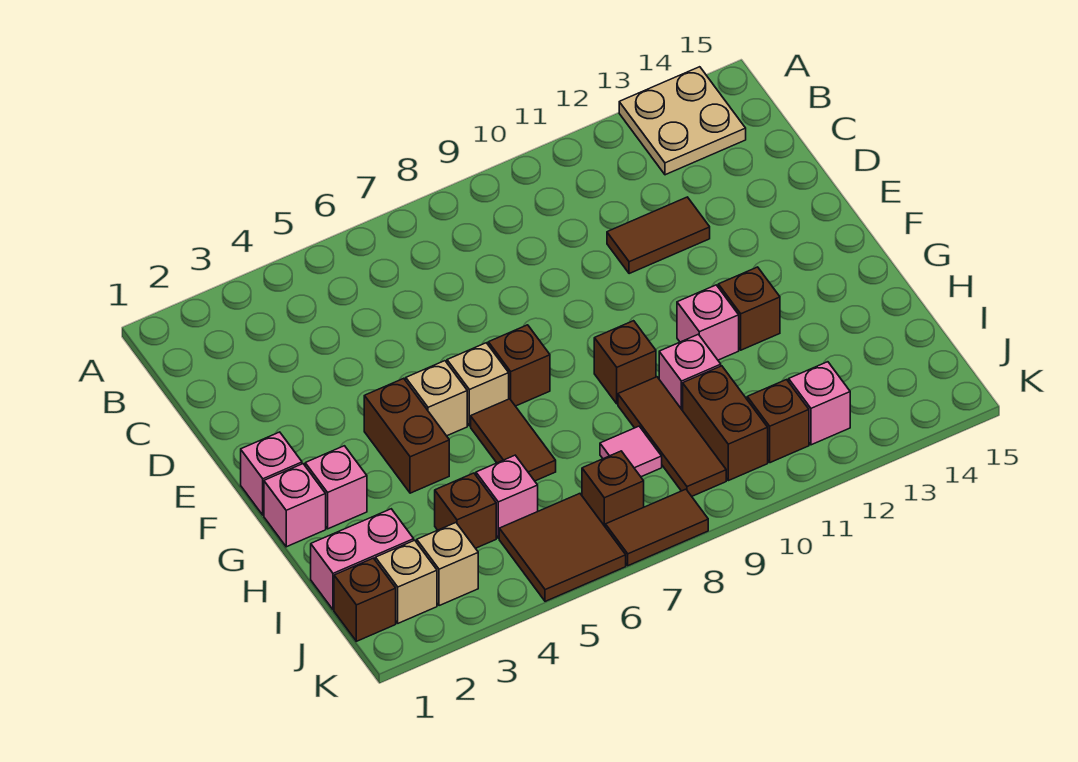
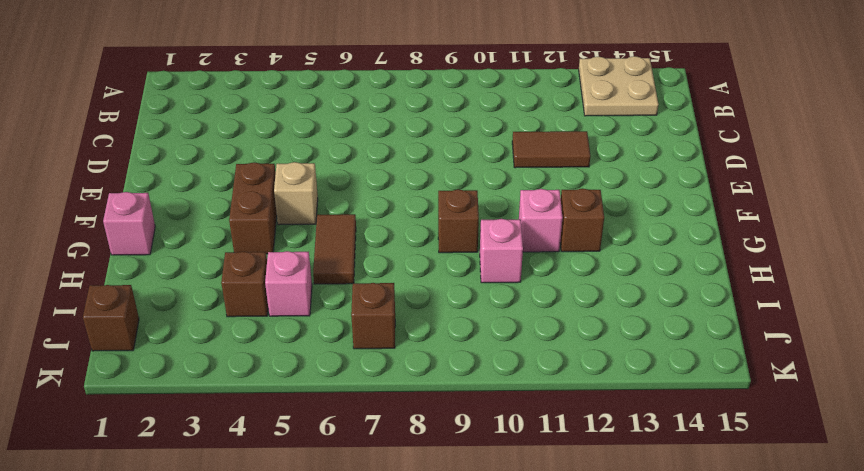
none -> pink brick F1 level 1
none -> tan brick F6 level 1
none -> brown brick F7 level 1

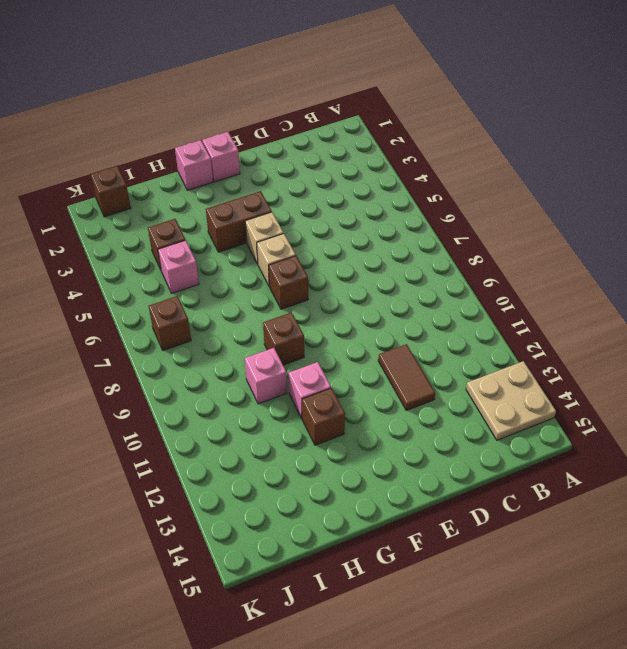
none -> pink brick G2 level 1
none -> brown tile G6:H6 level 1
none -> brown tile H9:J9 level 1

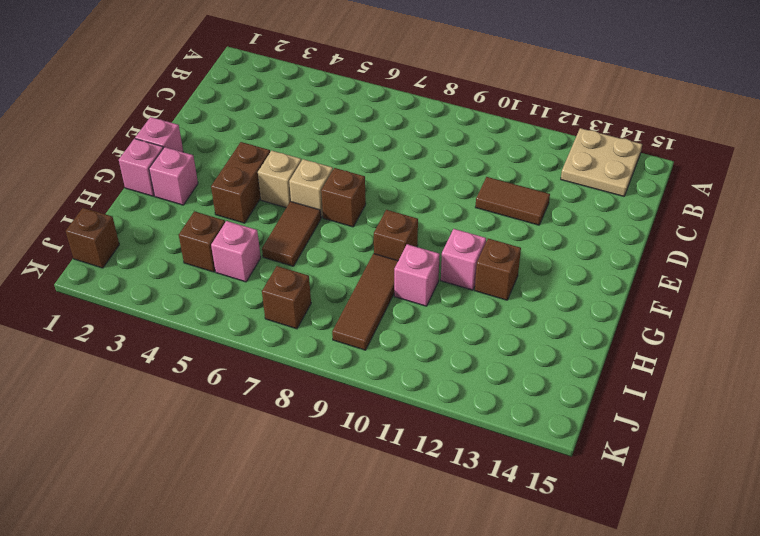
none -> pink brick I1:I2 level 1
none -> pink tile I8 level 1
none -> brown brick I10:J10 level 1

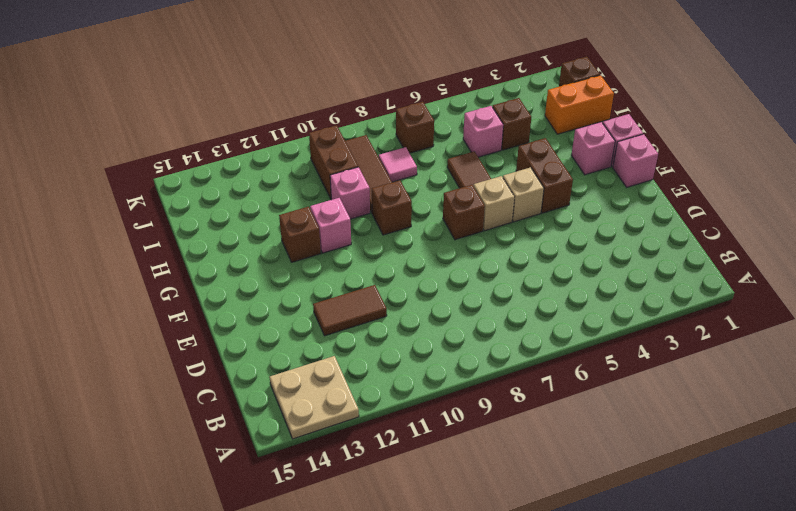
orange brick I1:I2 level 1 -> pink brick I1:I2 level 1
none -> tan brick J2 level 1
none -> tan brick J3 level 1
none -> brown tile J5:K6 level 1

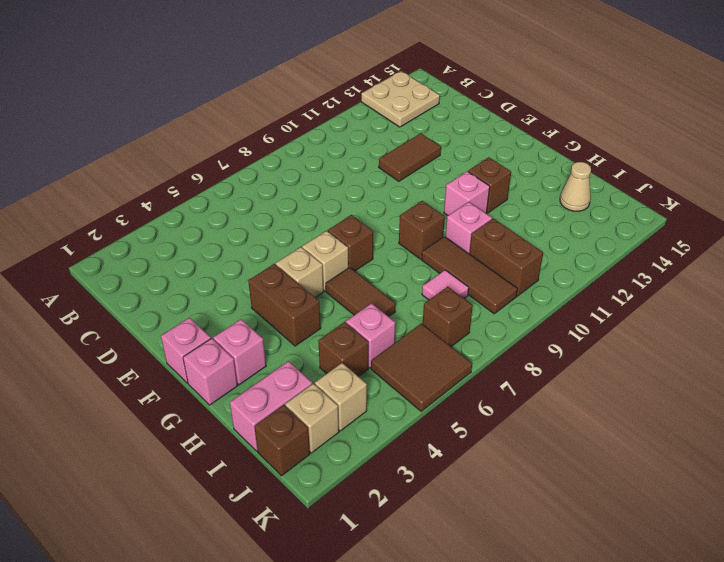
tan cone I14 level 1 -> none
none -> brown brick J11 level 1
none -> pink brick J12 level 1
none -> brown tile K7:K8 level 1

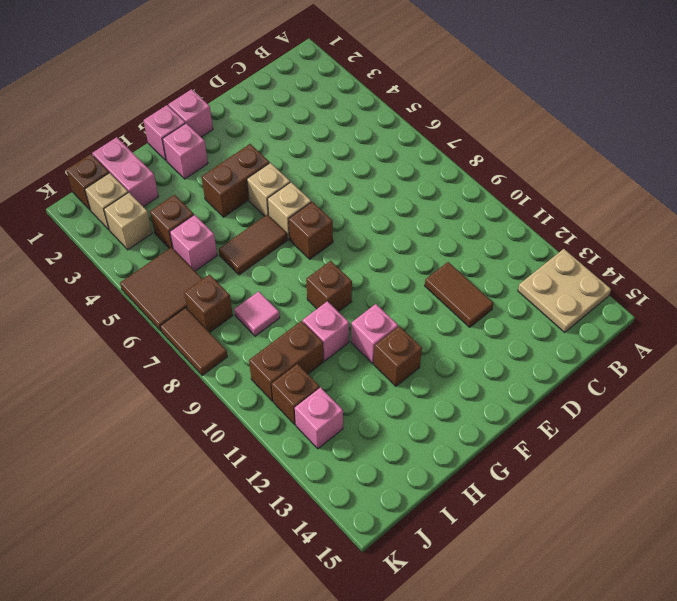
none -> brown tile H9:J9 level 1

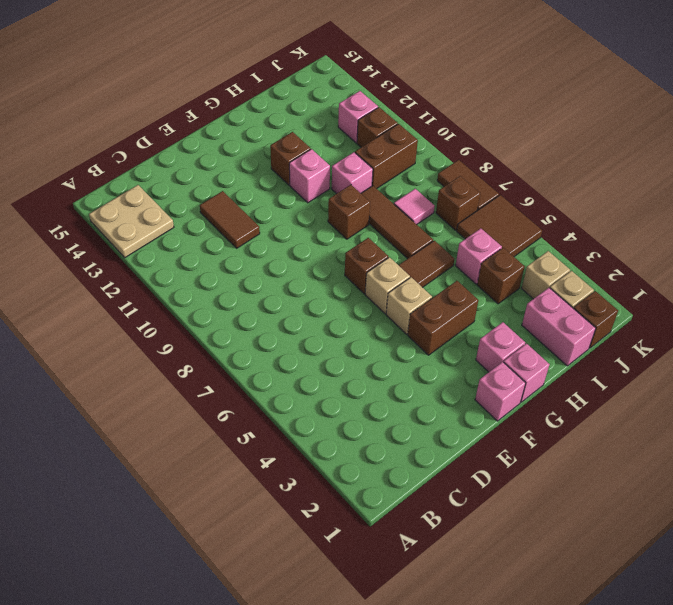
brown tile H7:H9 level 1 -> brown tile H9:J9 level 1

